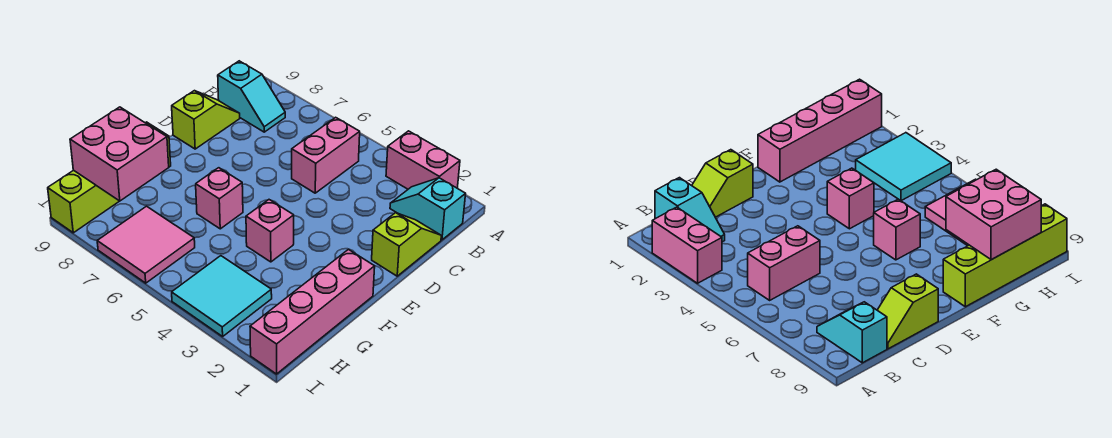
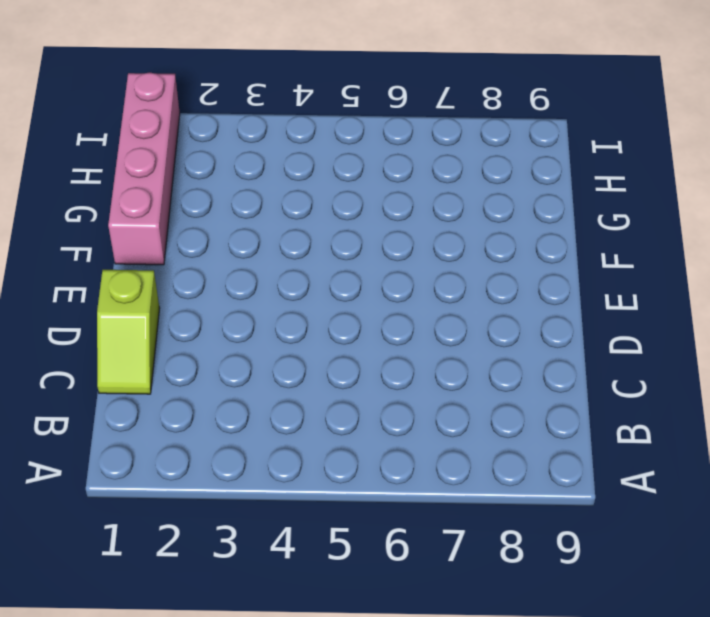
none -> pink brick A2:A3 level 1
none -> cyan slope B1:B2 level 1 top 1
none -> pink brick B5:C5 level 1

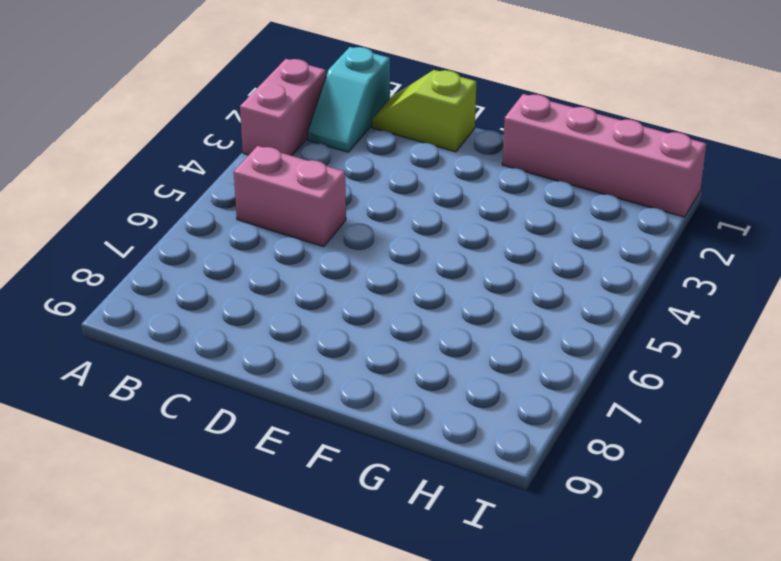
none -> cyan slope B8:B9 level 1 top 9
none -> lime slope C9:D9 level 1 top D
none -> pink brick F4 level 1

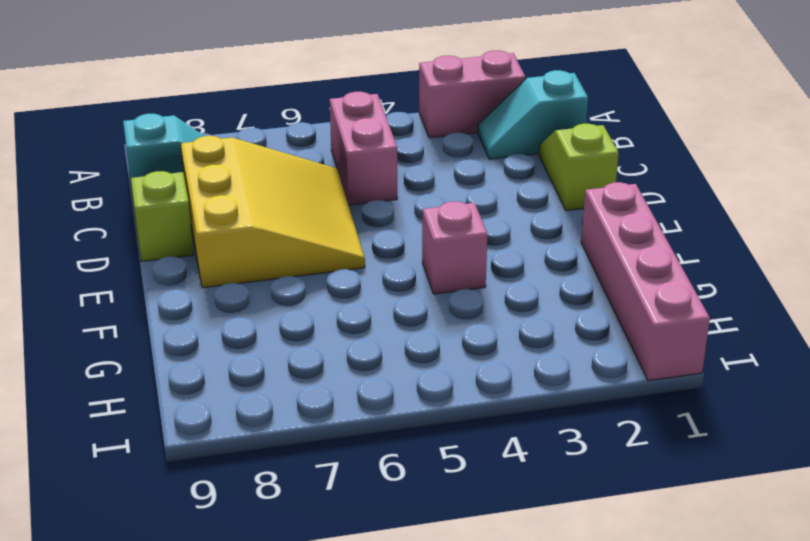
yellow slope C6:E8 level 1 top 8 -> none
none -> pink brick F6 level 1
none -> lime brick F9:I9 level 1
none -> cyan tile H3:I4 level 1

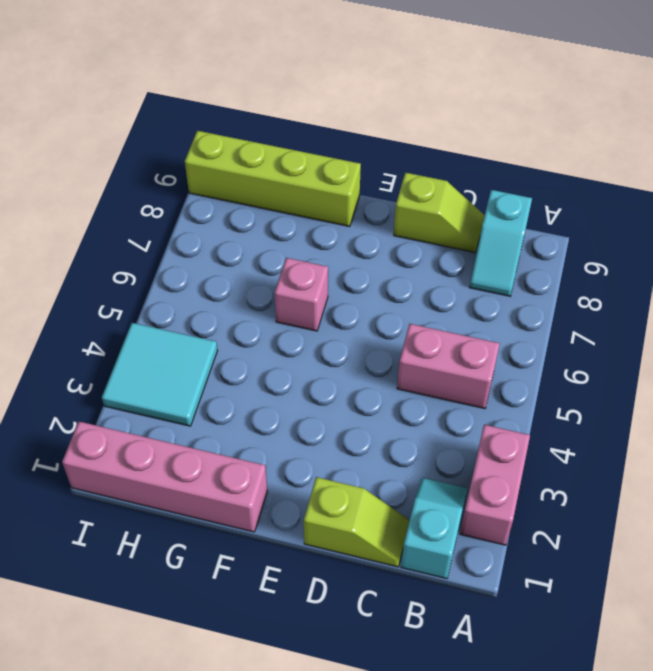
none -> pink brick F4 level 1
none -> pink tile H6:I7 level 1
none -> pink brick G8:H9 level 2

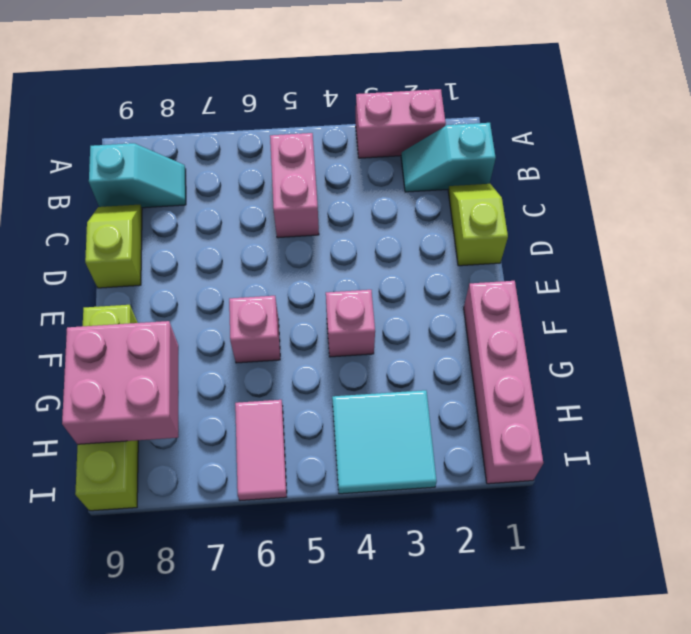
pink tile H6:I6 level 1 -> pink tile H6:I7 level 1

